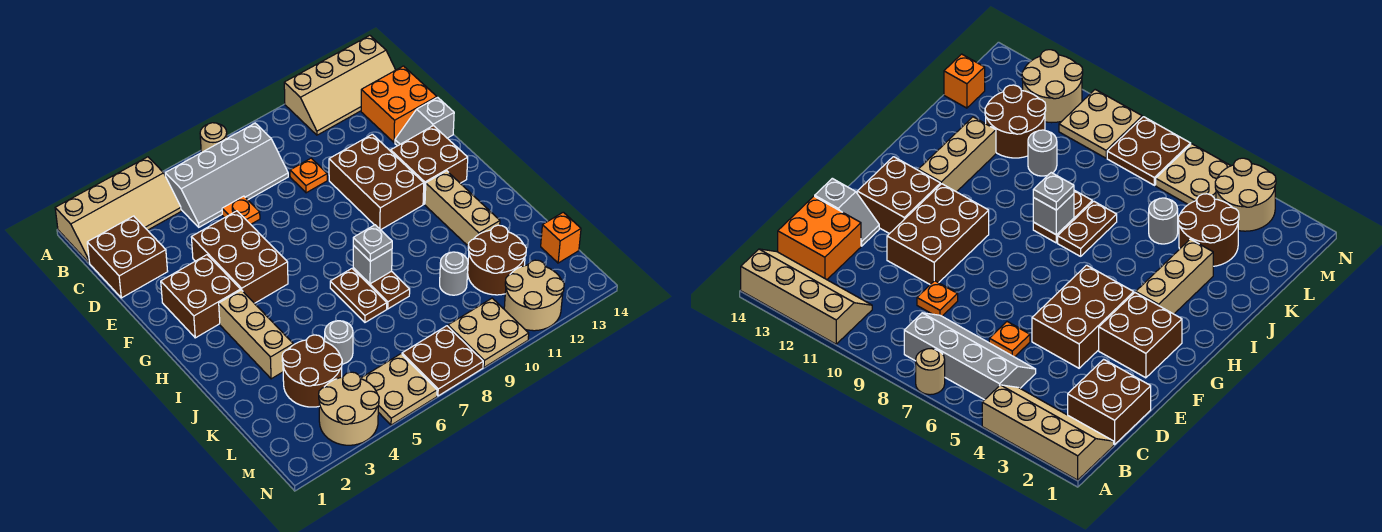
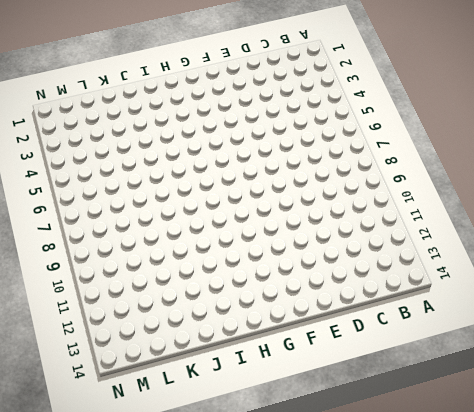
none -> tan slope A1:B4 level 1 top A
none -> tan round brick A7 level 1
none -> tan slope A11:B14 level 1 top A

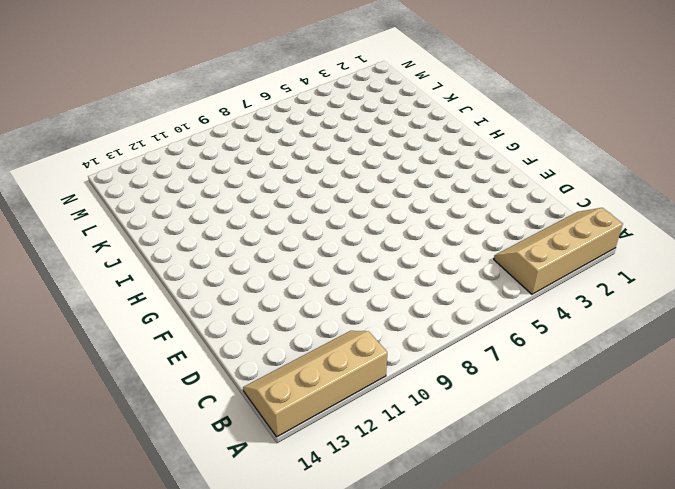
none -> tan round brick A7 level 1
none -> grey slope B5:C8 level 1 top B
none -> brown brick C1:D2 level 1

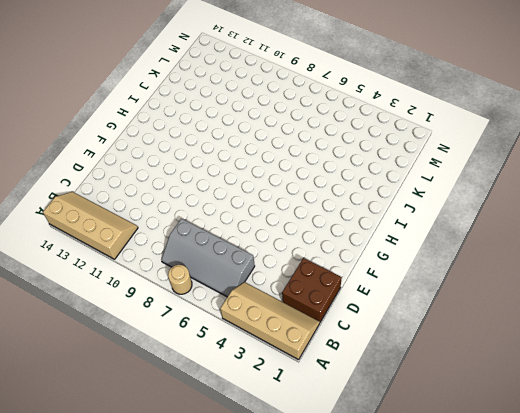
grey slope B5:C8 level 1 top C -> grey slope B5:C8 level 1 top B
none -> orange brick C13:D14 level 1
none -> orange plate D6 level 1
none -> orange plate D9 level 1

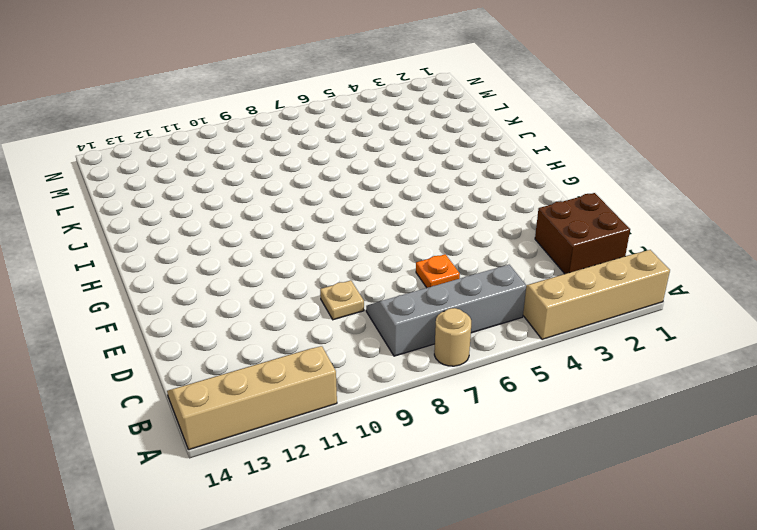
tan plate D9 level 1 -> orange plate D9 level 1
none -> orange brick C13:D14 level 1
none -> brown brick E4:G5 level 1
none -> brown brick E10:G11 level 1

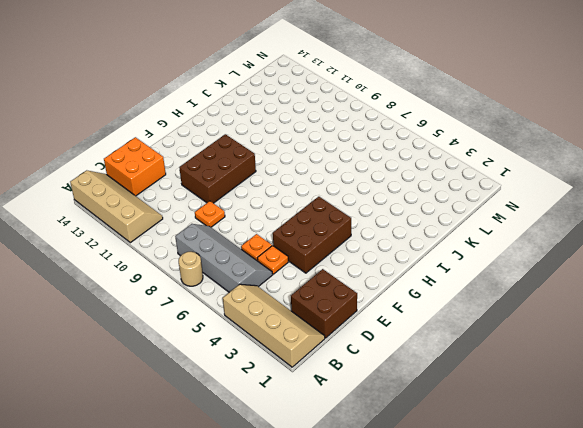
orange plate D5 level 1 -> none
none -> grey slope E13:E14 level 1 top 14
none -> brown brick F2:G3 level 1
none -> brown brick F12:G13 level 1

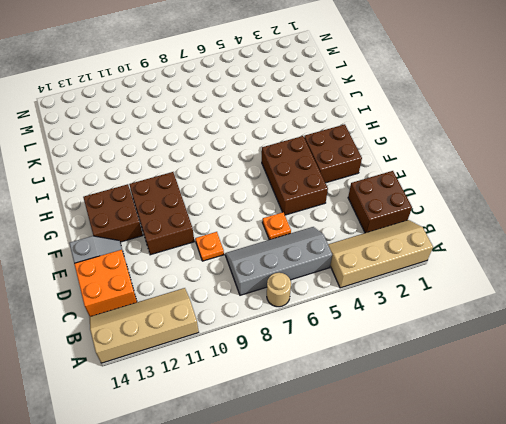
none -> tan brick H3:J3 level 1
none -> tan brick H12:J12 level 1
none -> brown plate I7:J7 level 1

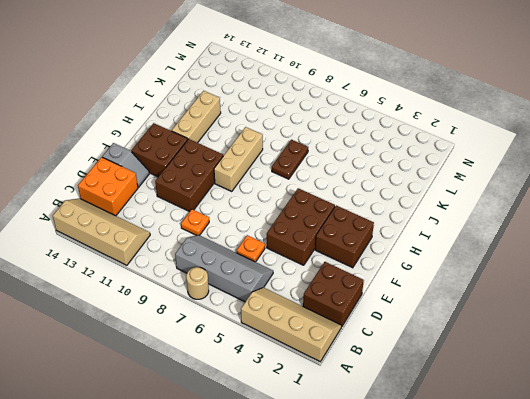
tan brick G9:I9 level 1 -> tan brick H3:J3 level 1
none -> brown plate I8:J8 level 1
none -> brown round brick K3:L4 level 1
none -> grey round brick K5 level 1

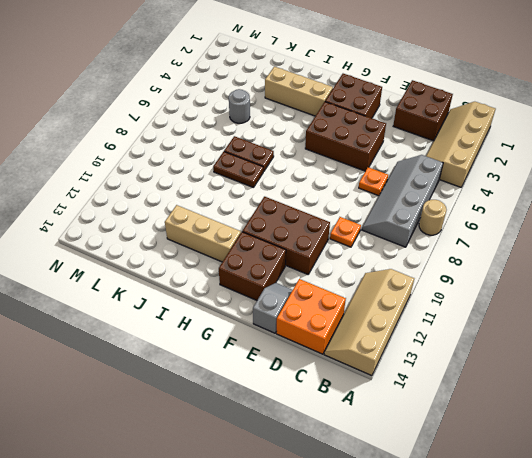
none -> brown round brick K3:L4 level 1
none -> grey round brick K10 level 1
none -> brown round brick K11:L12 level 1

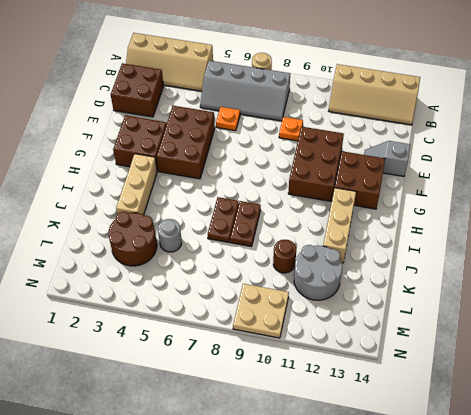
brown round brick K10 level 1 -> grey round brick K10 level 1
grey round brick K11:L12 level 1 -> brown round brick K11:L12 level 1
none -> orange brick C13:D14 level 1
none -> orange brick L14 level 1
none -> tan round brick M3:N4 level 1

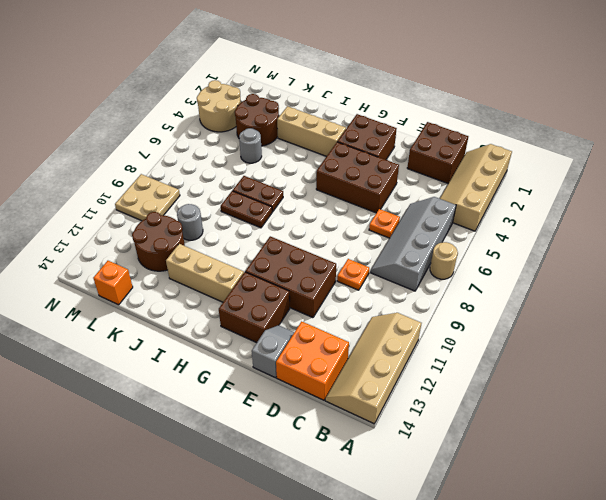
none -> tan plate M5:N6 level 1
none -> brown plate M7:N8 level 1
none -> tan round brick M11:N12 level 1

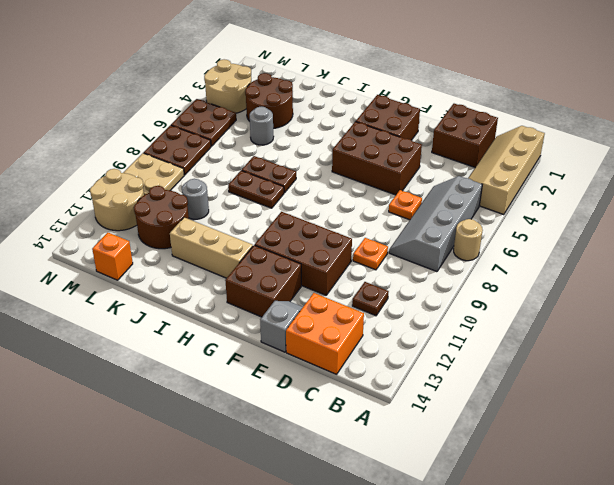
brown plate C11 level 1 -> none
brown plate M5:N6 level 1 -> tan plate M5:N6 level 1
none -> tan slope A11:B14 level 1 top A
none -> tan brick H3:J3 level 1
none -> grey brick I8 level 2

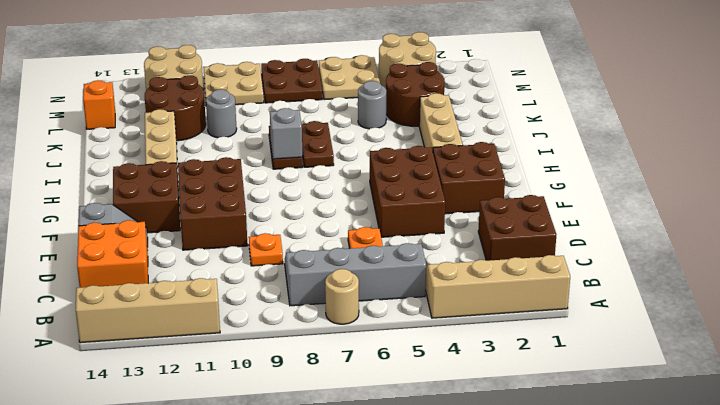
none -> grey plate I8 level 3

